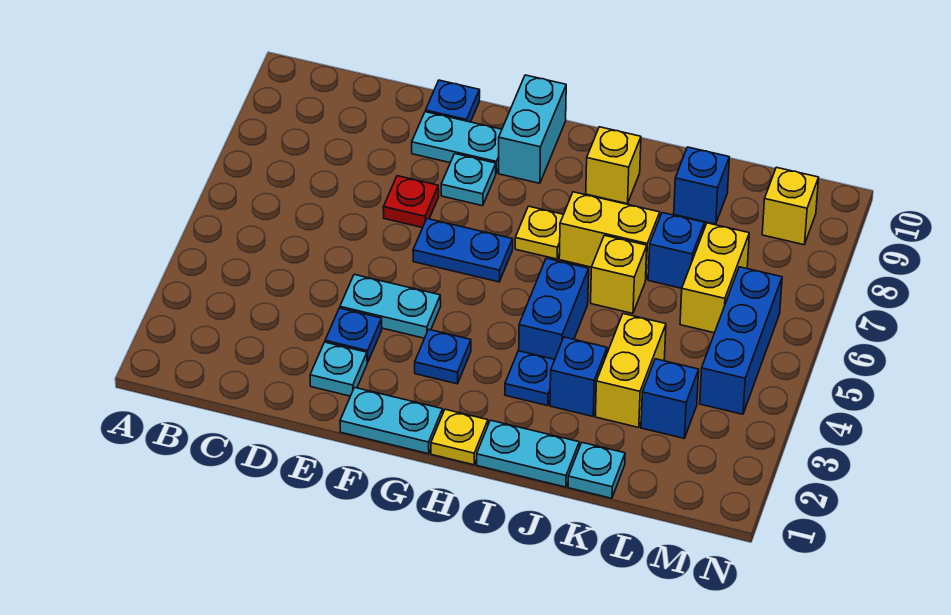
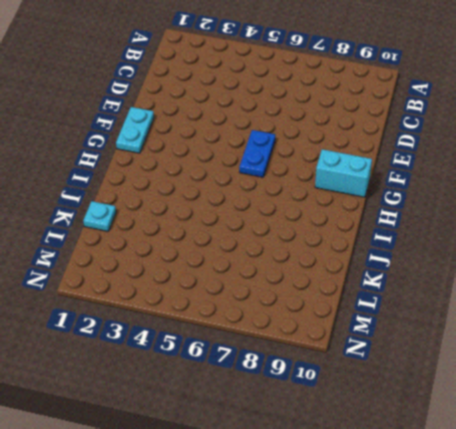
none -> cyan plate E2 level 1
none -> blue plate E3 level 1
none -> cyan plate E4:F4 level 1

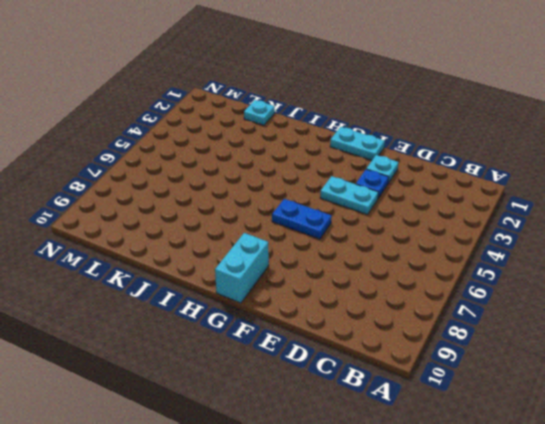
none -> red plate E7 level 1
none -> cyan plate E9:F9 level 1
none -> blue plate E10 level 1

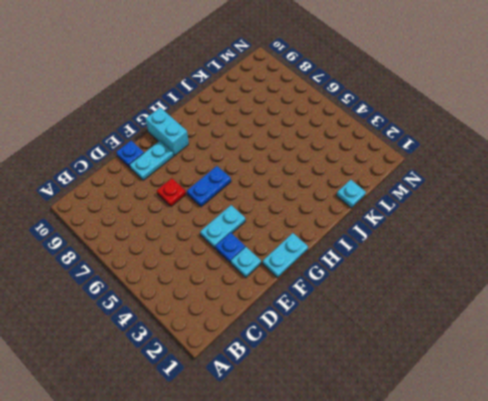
none -> cyan plate F8 level 1
none -> blue plate G3 level 1
none -> yellow plate H1 level 1

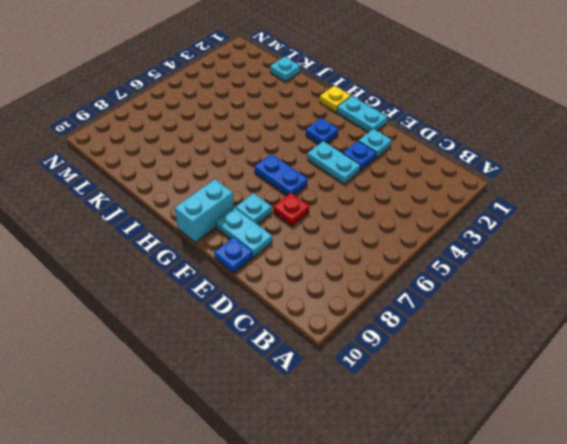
none -> yellow plate H7 level 1
none -> cyan plate I1:J1 level 1
none -> blue plate I3 level 1

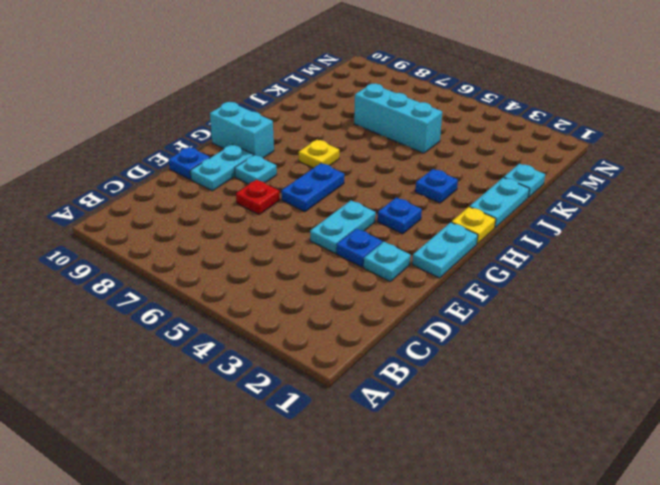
cyan brick K5:K7 level 1 -> blue brick K7 level 1
none -> blue brick I4:I5 level 1
none -> yellow brick I7:J7 level 1
none -> yellow brick I9 level 1

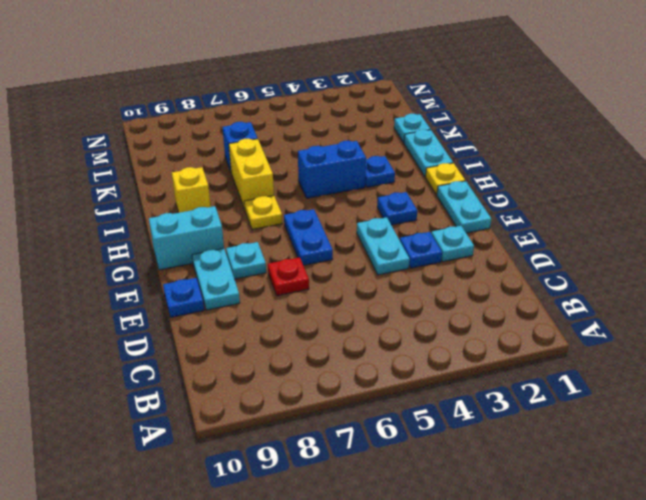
none -> blue brick J3 level 1
none -> yellow brick J6 level 1
none -> yellow brick K3:K4 level 1

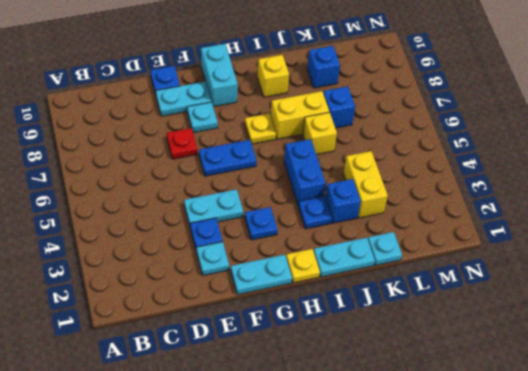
none -> blue brick L3 level 1
none -> yellow brick L6:L7 level 1
none -> blue brick M4:M6 level 1

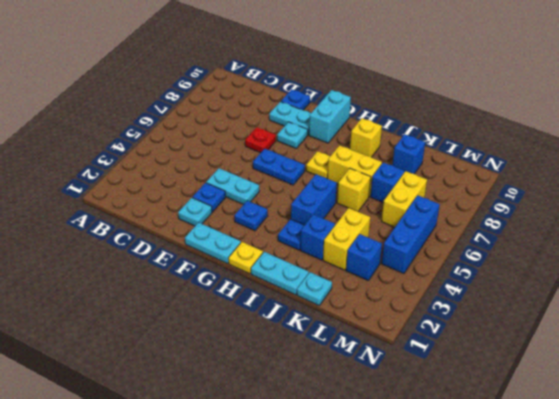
none -> yellow brick M9 level 1

